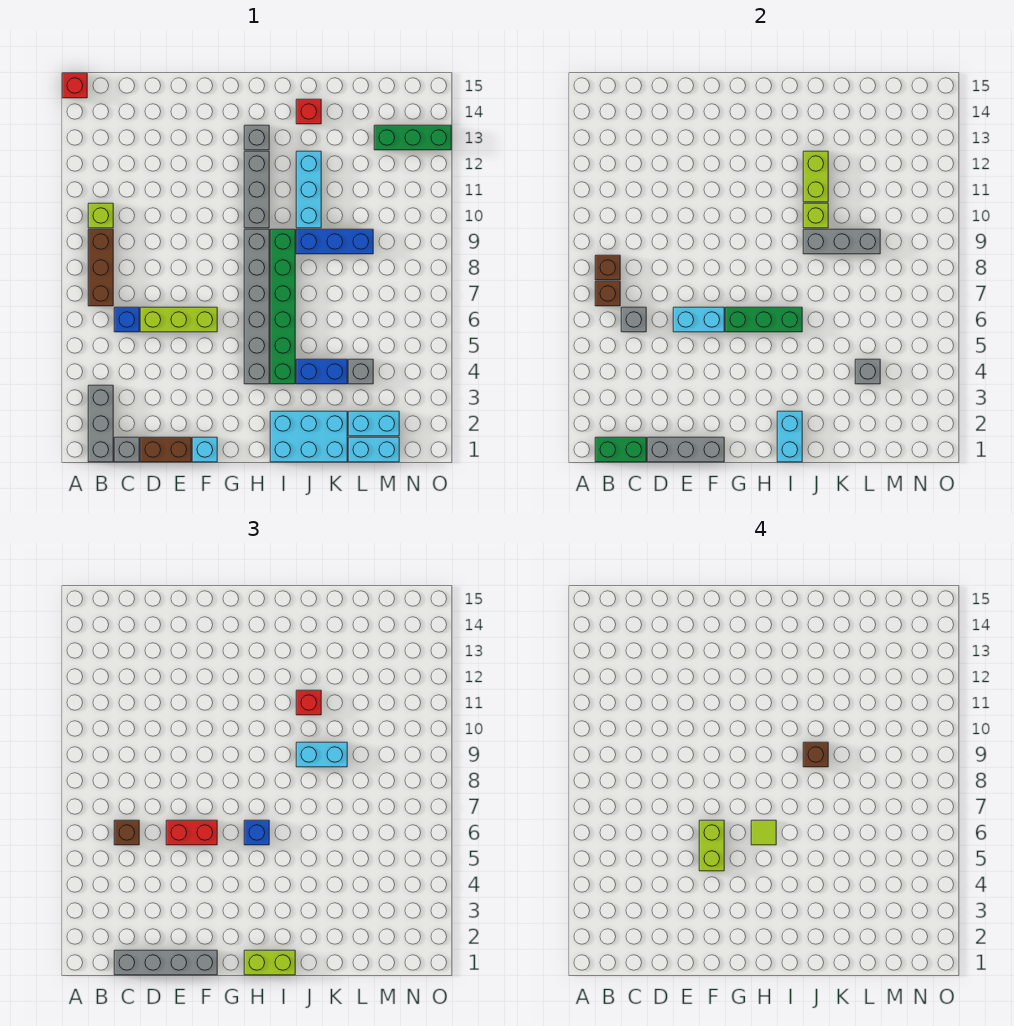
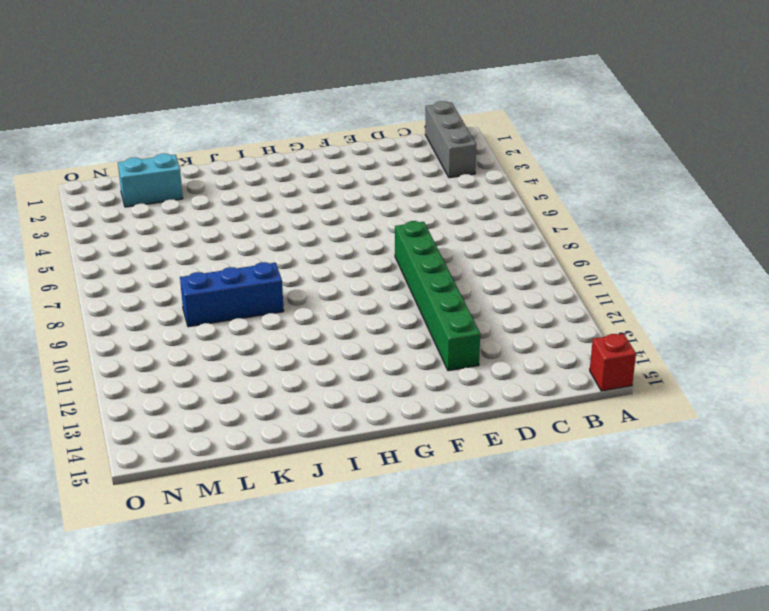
green brick E8:E13 level 1 -> green brick I4:I9 level 1
none -> brown brick B7:B9 level 1
none -> lime brick B10 level 1
none -> grey brick C1 level 1
none -> blue brick C6 level 1

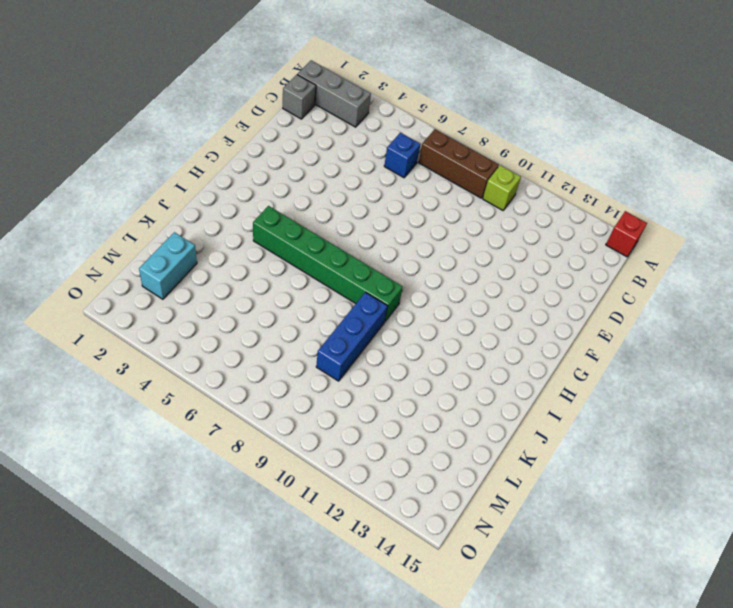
none -> brown brick D1:E1 level 1
none -> lime brick D6:F6 level 1
none -> cyan brick F1 level 1
none -> grey brick H4:H9 level 1

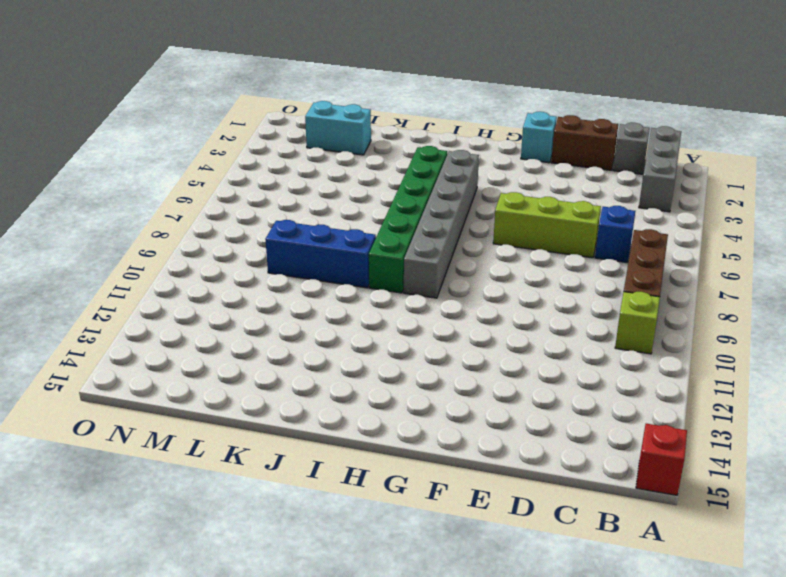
none -> grey brick H10:H12 level 1
none -> grey brick H13 level 1
none -> cyan brick I1:K2 level 1
none -> blue brick J4:K4 level 1

